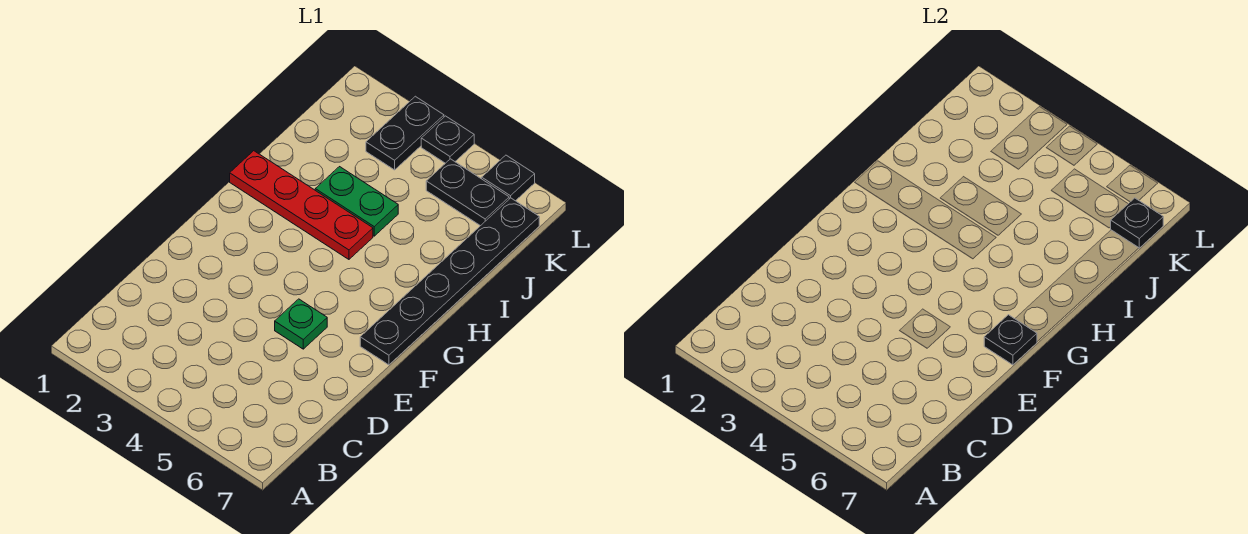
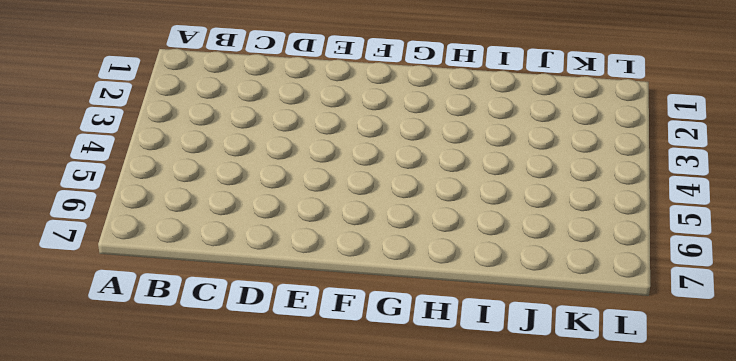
none -> green plate E5 level 1
none -> black plate F7:K7 level 1

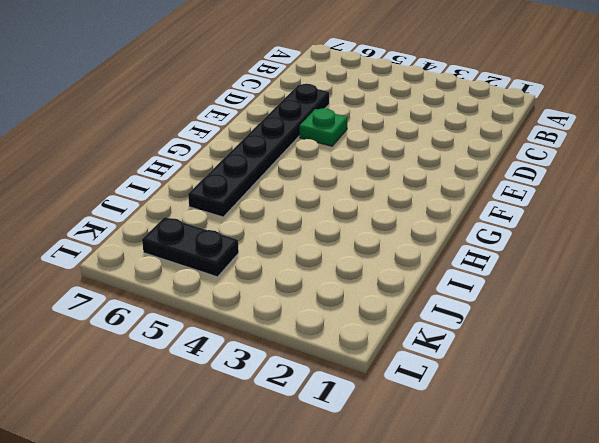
black plate D6:I6 level 1 -> black plate F7:K7 level 1
none -> red plate H1:H4 level 1
none -> green plate I3:I4 level 1

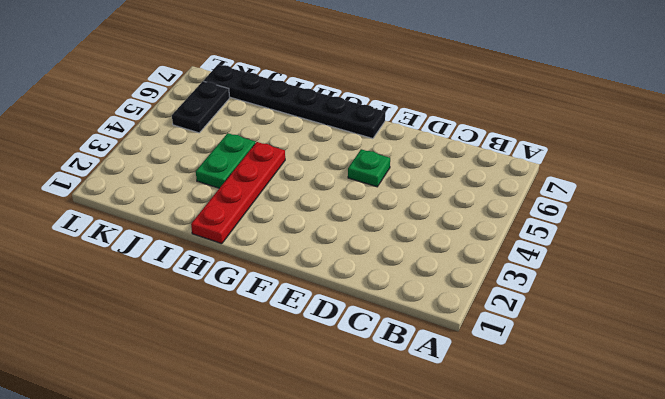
none -> black plate K3:L3 level 1
none -> black plate L4 level 1

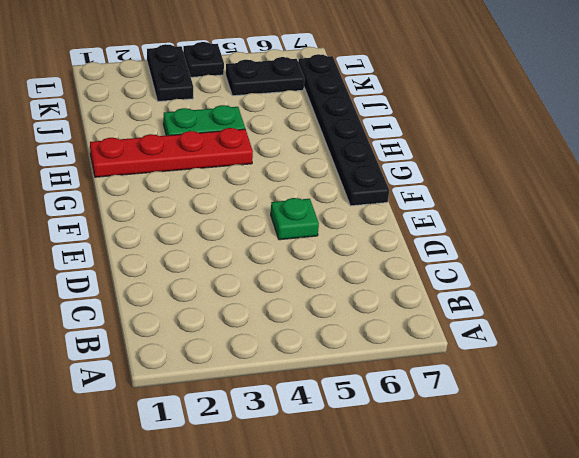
none -> black plate L6 level 1
none -> black plate F7 level 2

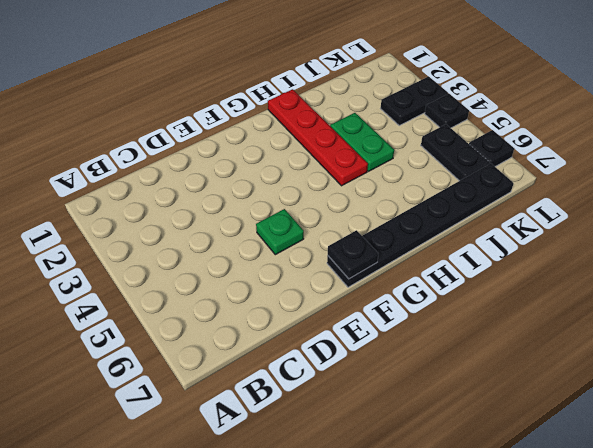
none -> black plate K7 level 2

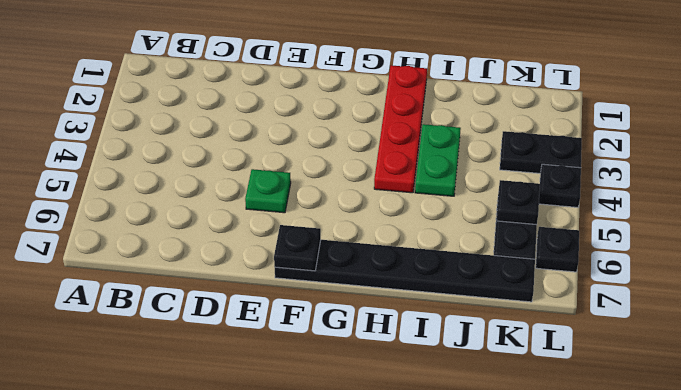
black plate K5 level 2 -> black plate K7 level 2

